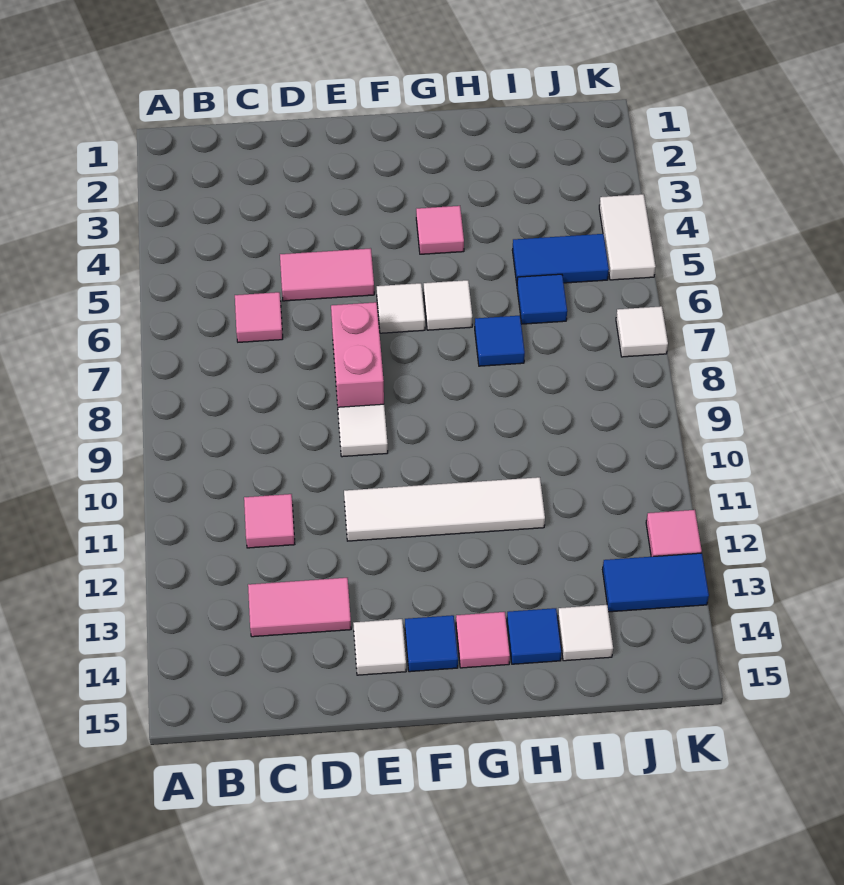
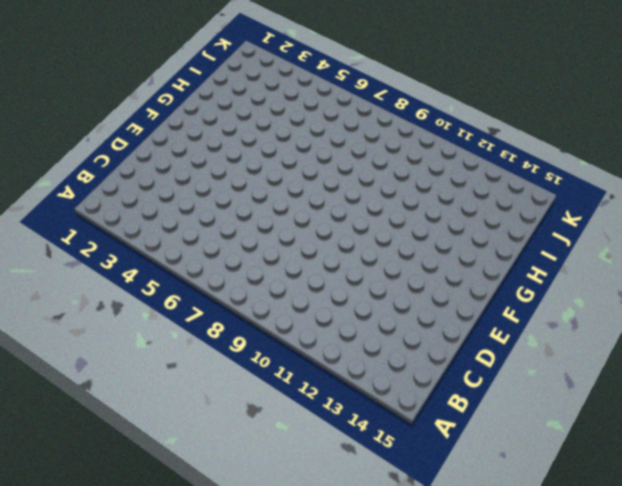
none -> pink tile C6 level 1
none -> pink tile C11 level 1
none -> pink tile C13:D13 level 1

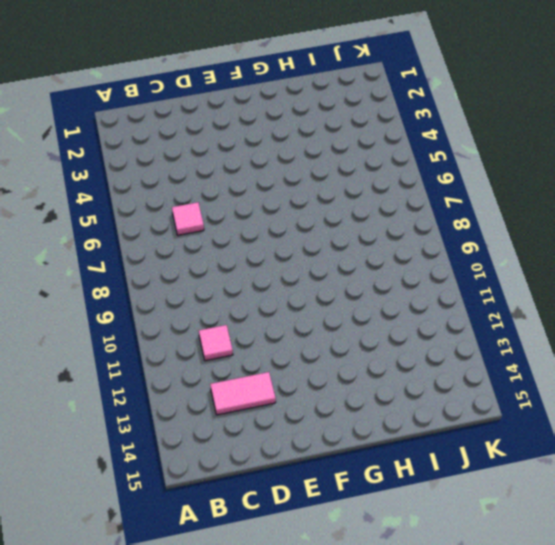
none -> pink tile D5:E5 level 1
none -> pink brick E7:E8 level 1
none -> white tile E9 level 1

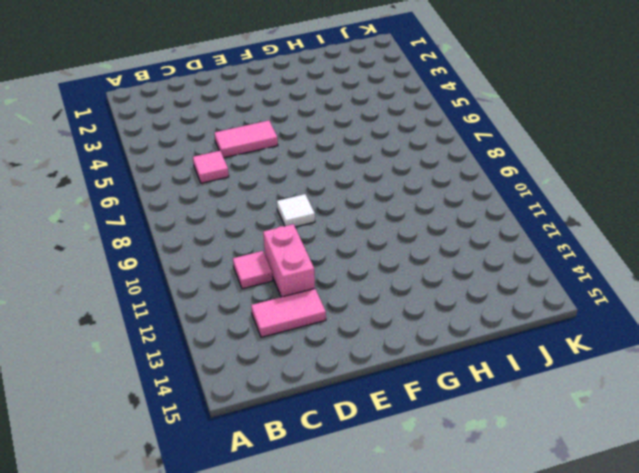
pink brick D11:D12 level 1 -> pink brick E7:E8 level 1
none -> white tile E11:H11 level 1
none -> white tile E14 level 1
none -> white tile F6 level 1

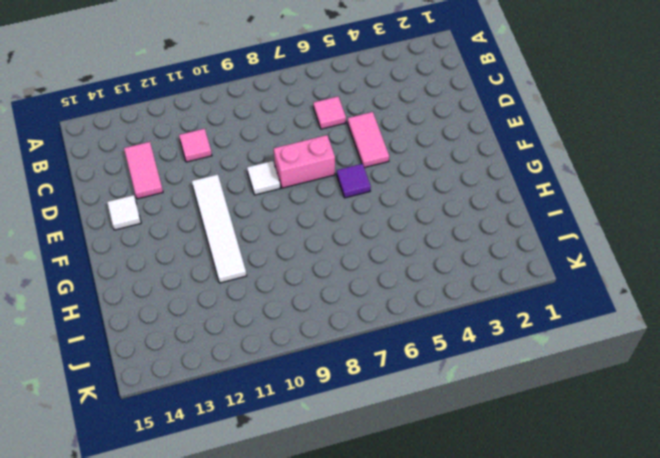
purple tile F6 level 1 -> white tile F6 level 1
none -> blue tile F14 level 1
none -> pink tile G4 level 1
none -> white tile G6 level 1

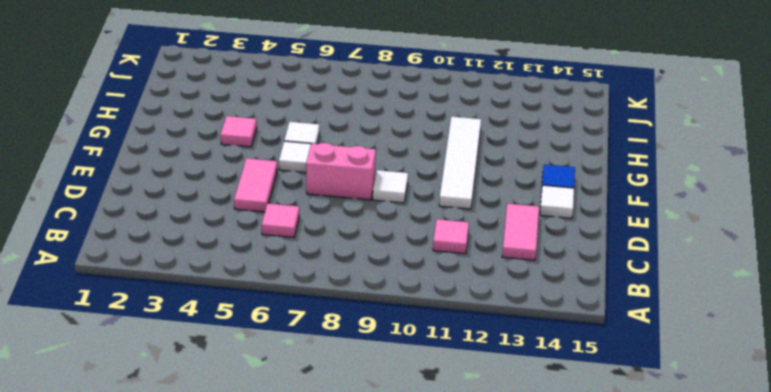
none -> pink tile G14 level 1
none -> blue tile H7 level 1
none -> blue tile H14 level 1

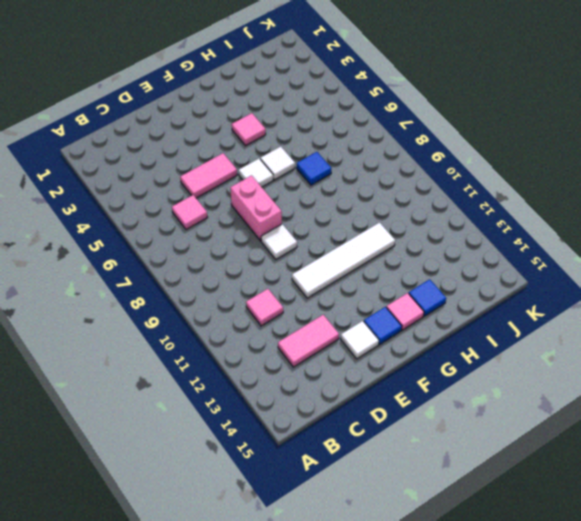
none -> blue tile I5:J5 level 1
none -> blue tile I6 level 1
none -> white tile I14 level 1

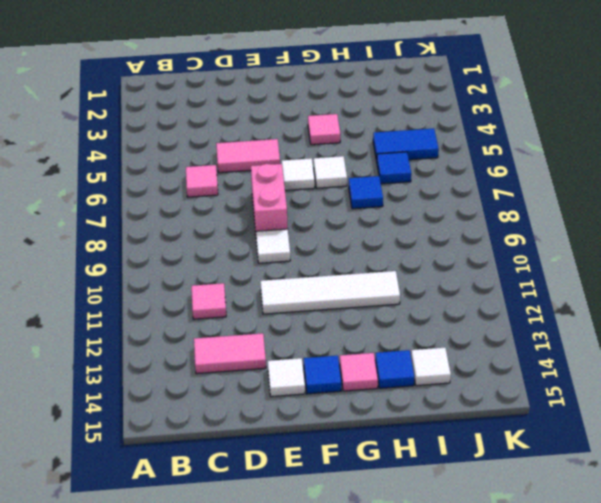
none -> blue tile J13:K13 level 1
none -> white tile K4:K5 level 1
none -> white tile K7 level 1

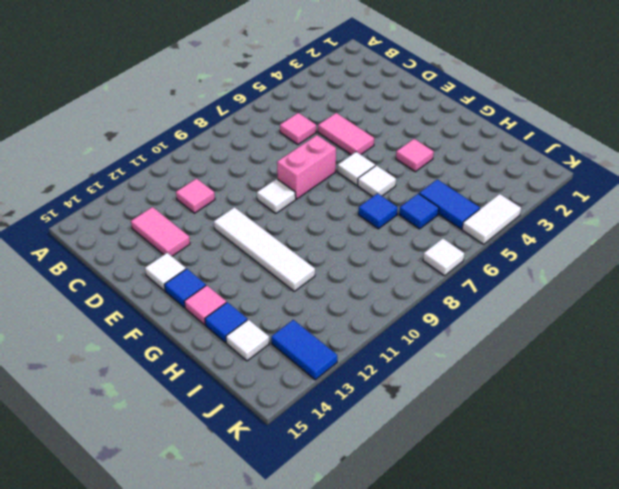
none -> pink tile K12 level 1

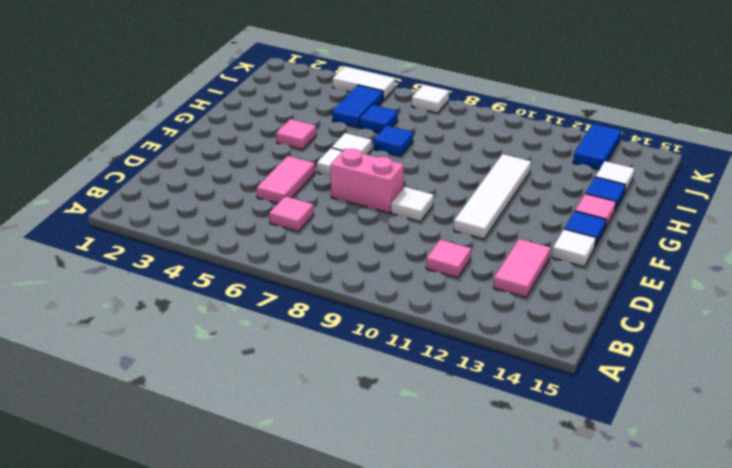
none -> pink tile K12 level 1

